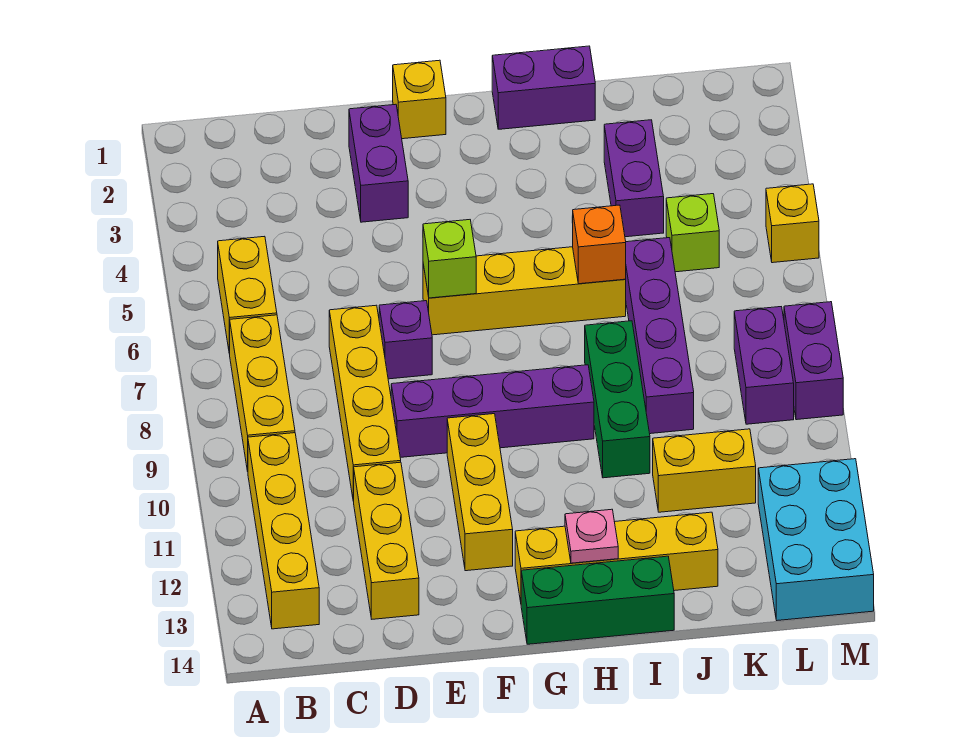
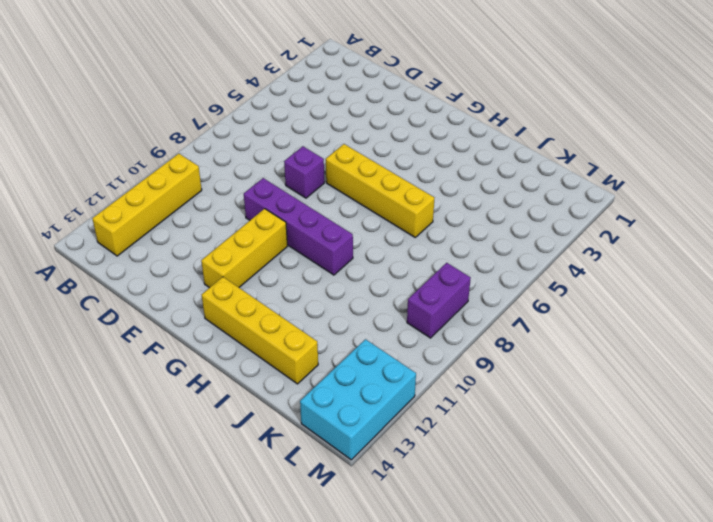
none -> yellow brick B5:B6 level 1
none -> yellow brick B7:B9 level 1
none -> yellow brick D7:D10 level 1

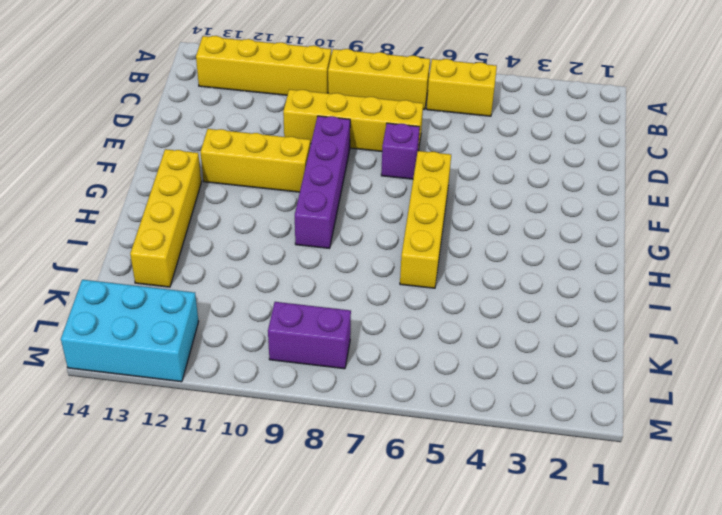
none -> yellow brick D11:D13 level 1
none -> purple brick E2:E3 level 1
none -> yellow brick F1 level 1

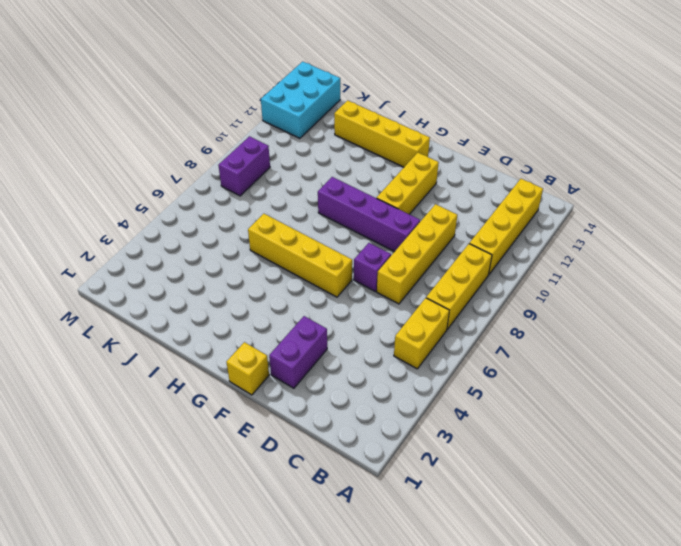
none -> yellow brick D11:D13 level 1
none -> green brick G14:I14 level 1
none -> purple brick H1:I1 level 1

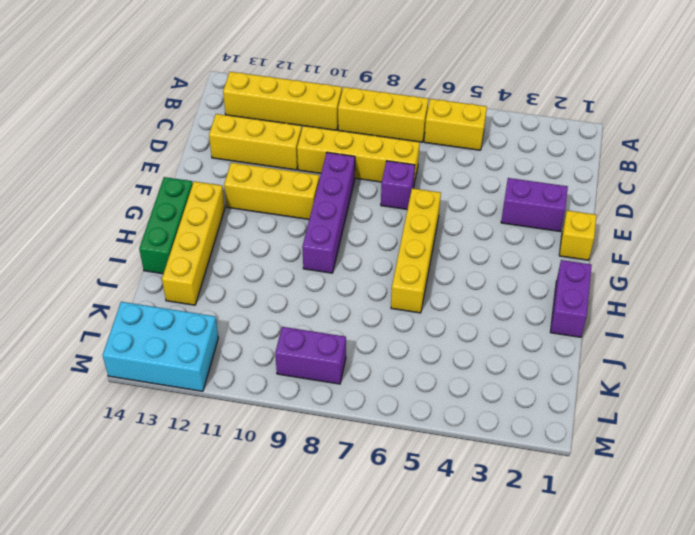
none -> green brick I8:I10 level 1
none -> purple brick J3:J4 level 1
none -> purple brick J6:J9 level 1

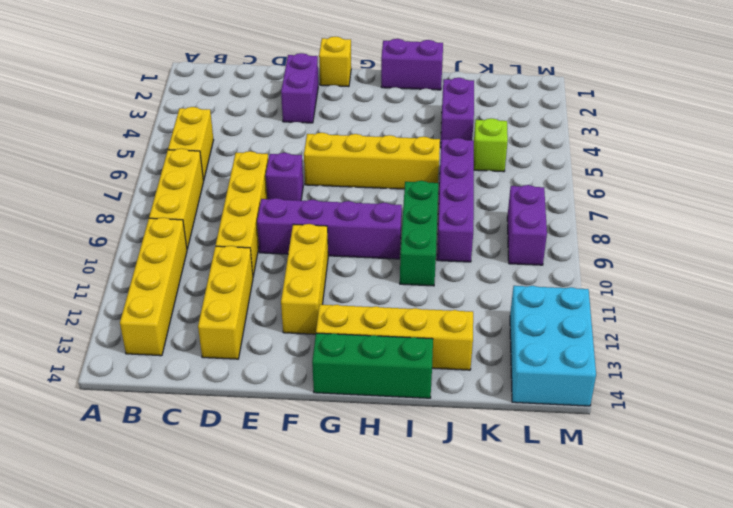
none -> yellow brick J11:K11 level 1
none -> yellow brick M5 level 1
none -> purple brick M8:M9 level 1

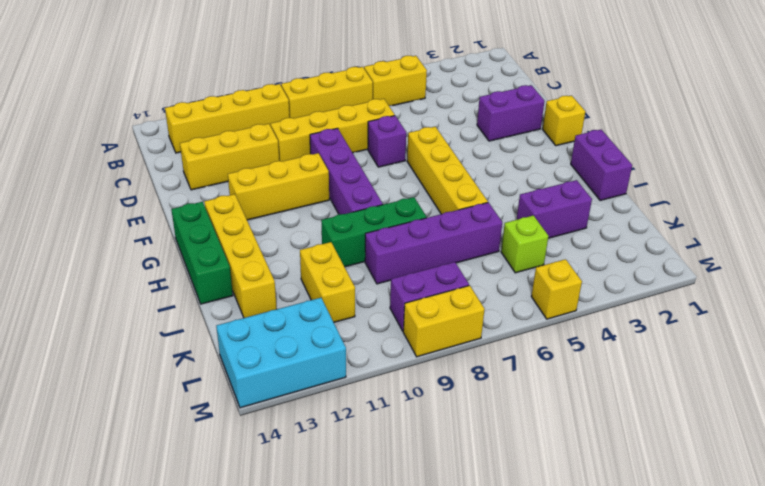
yellow brick M8:M9 level 1 -> purple brick M8:M9 level 1
none -> lime brick F6 level 2
none -> pink plate H13 level 2
none -> orange brick I6 level 2

